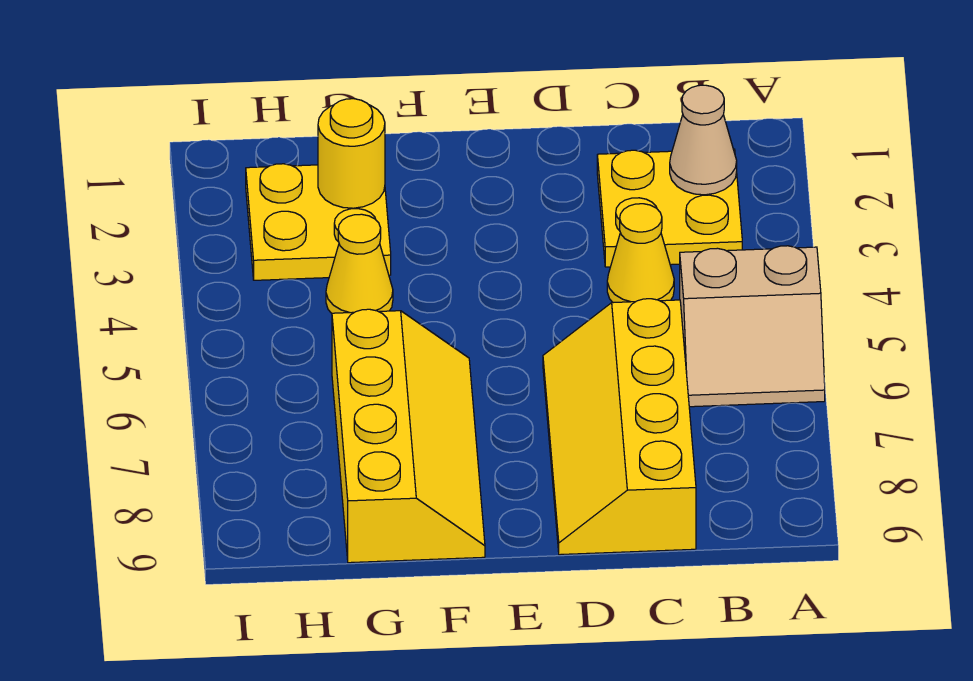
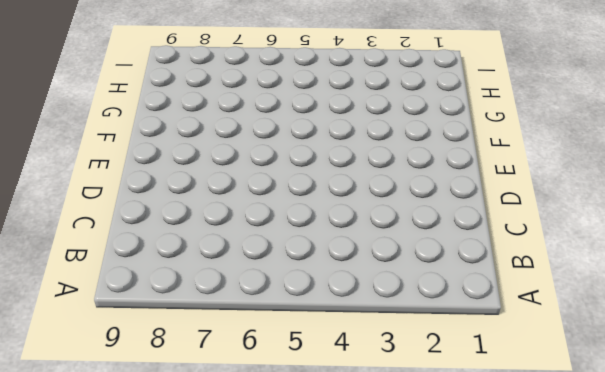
none -> tan slope A5:B6 level 1 top 5
none -> yellow plate B2:C3 level 1

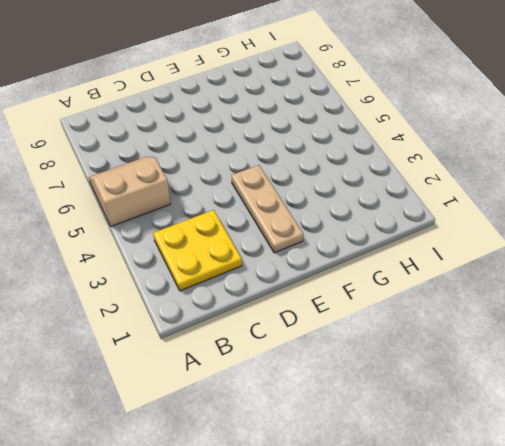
tan plate E2:E4 level 1 -> none
none -> yellow cone C4 level 1
none -> yellow slope C6:D9 level 1 top C

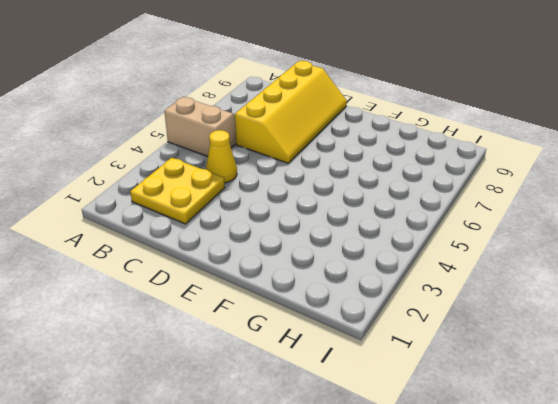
none -> yellow slope F6:G9 level 1 top G
none -> yellow plate G2:H3 level 1

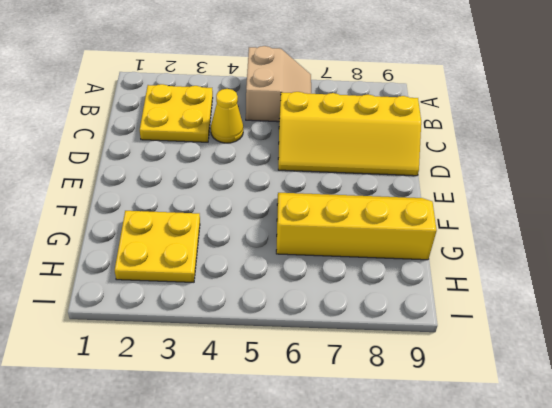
none -> yellow cone G4 level 1
none -> tan cone B2 level 2

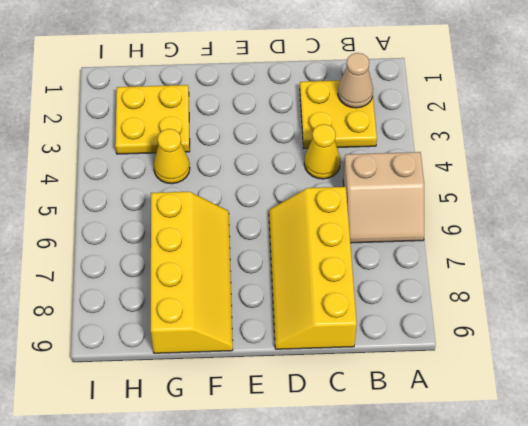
none -> yellow round brick G2 level 2

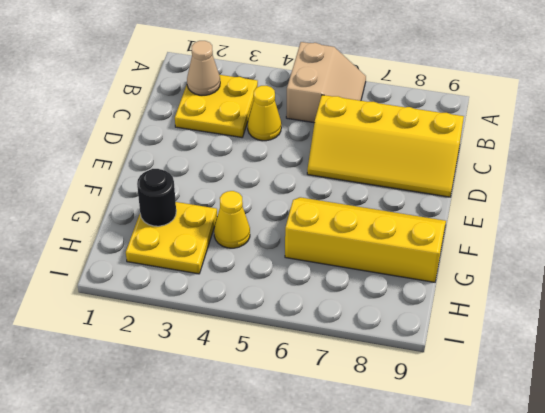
black round brick G2 level 2 -> yellow round brick G2 level 2

